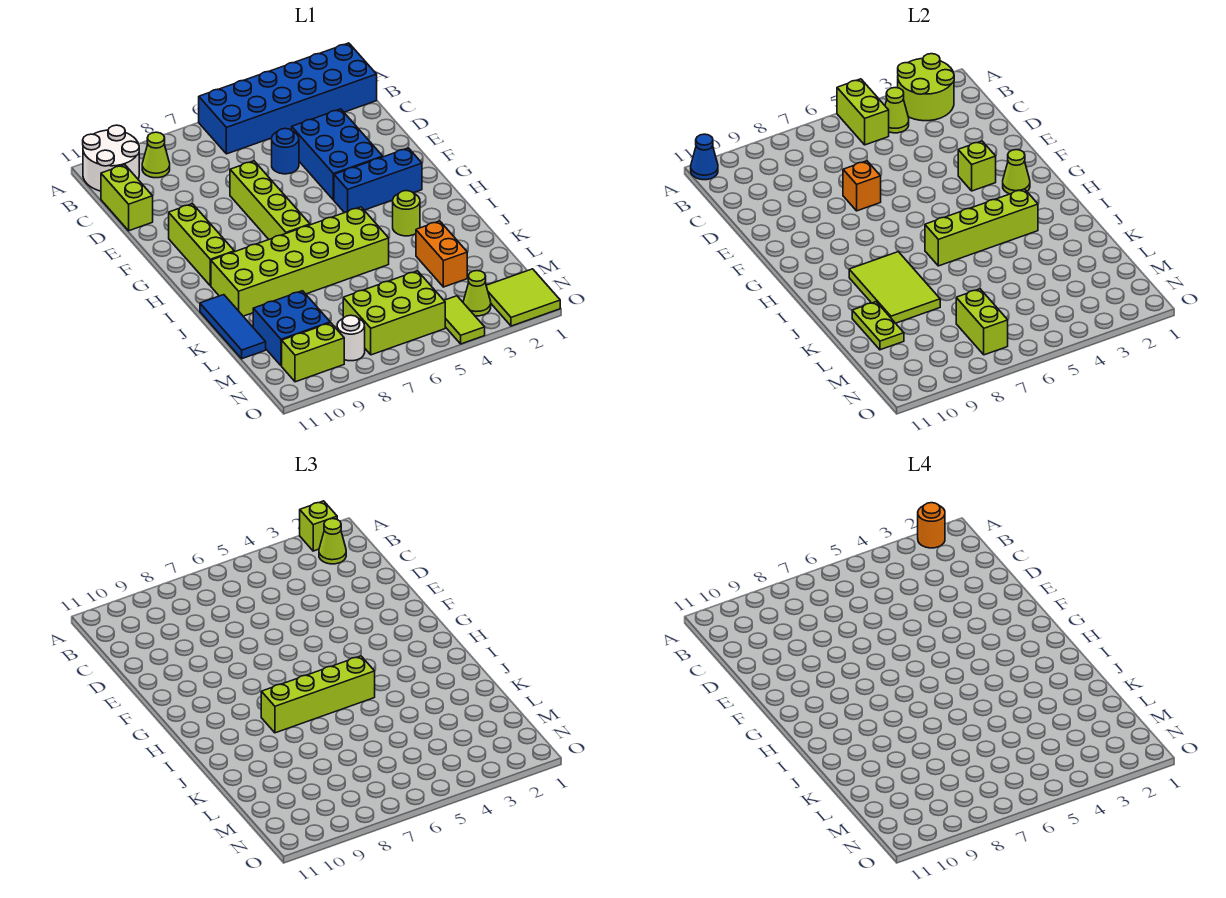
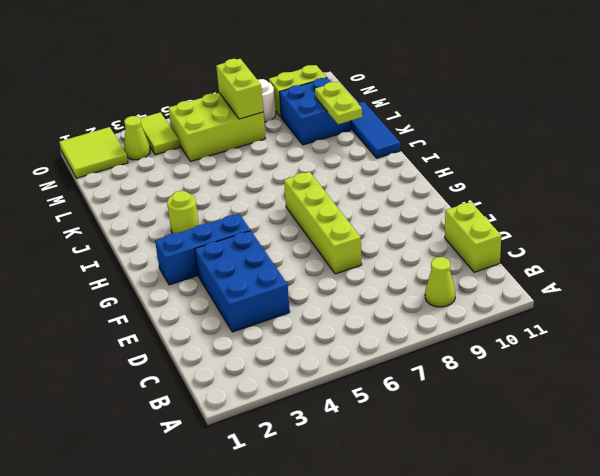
none -> blue brick A1:B6 level 1
none -> white round brick A10:B11 level 1
none -> blue round brick D5 level 1
none -> lime brick F10:H10 level 1

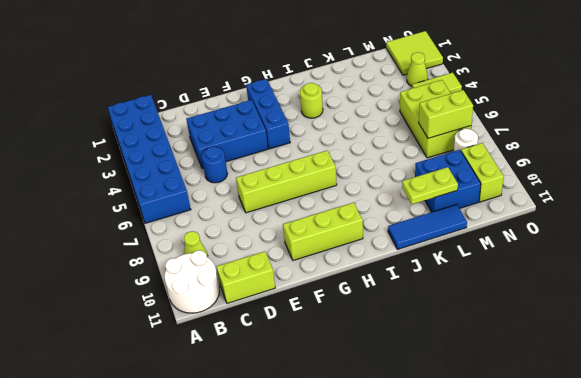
none -> lime brick I5:J10 level 1
none -> orange brick K3:L3 level 1
none -> lime round brick A2:B3 level 2
none -> lime brick A5:B5 level 2

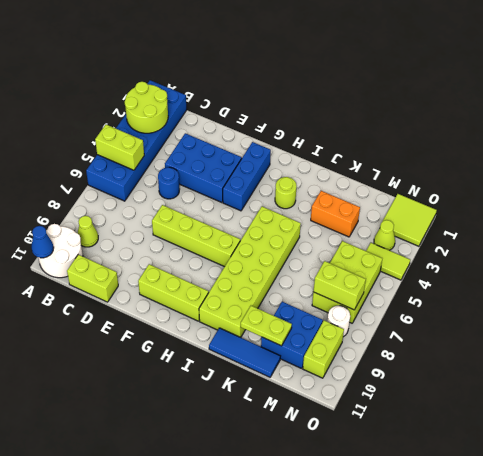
none -> lime cone B4 level 2
none -> orange brick E7 level 2
none -> lime brick F3 level 2
none -> lime cone G2 level 2

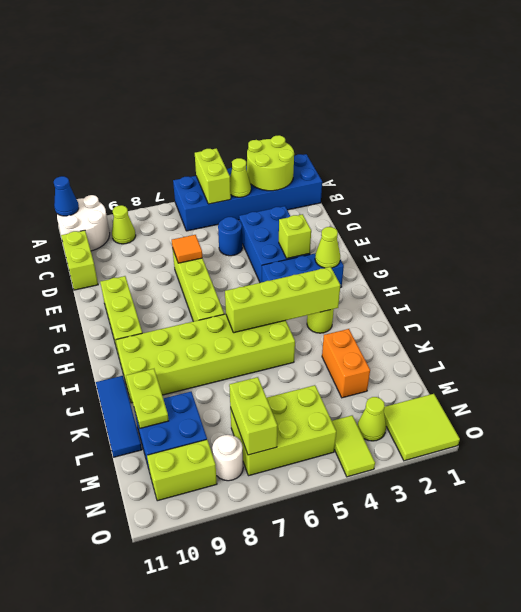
orange tile E7 level 2 -> orange brick E7 level 2
none -> lime tile I8:K9 level 2
none -> lime brick A2 level 3
none -> lime cone B2 level 3
none -> lime brick I5:I8 level 3

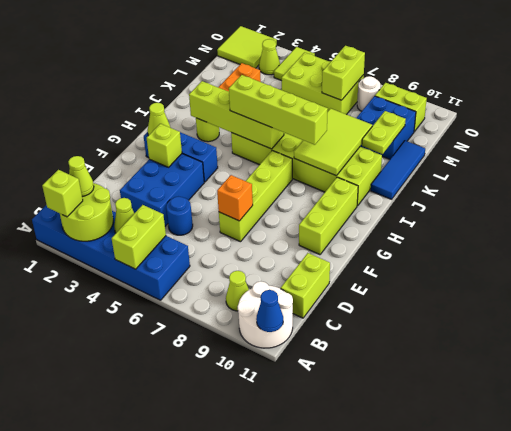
none -> orange round brick A2 level 4

